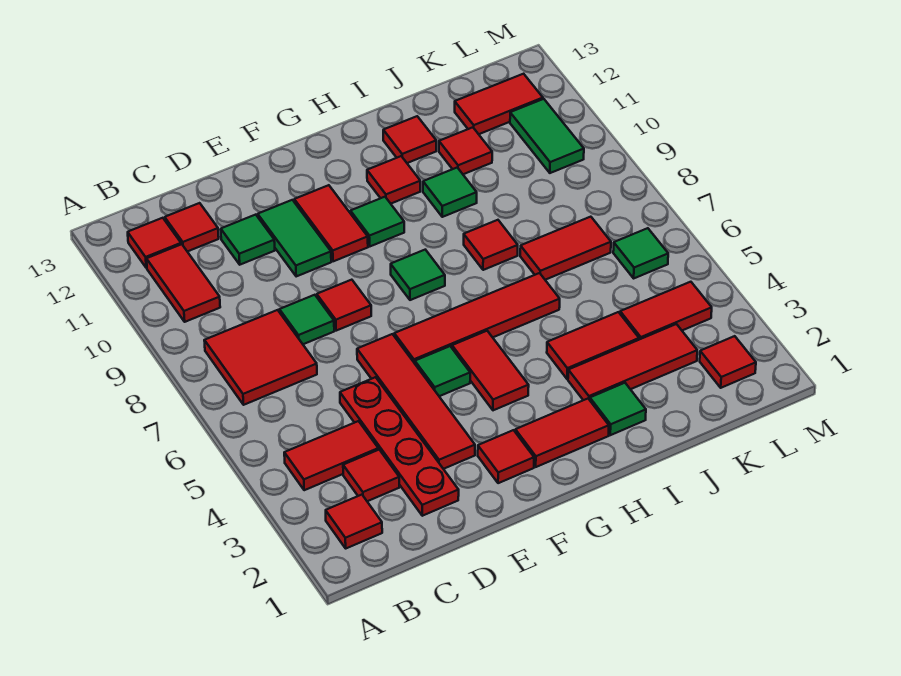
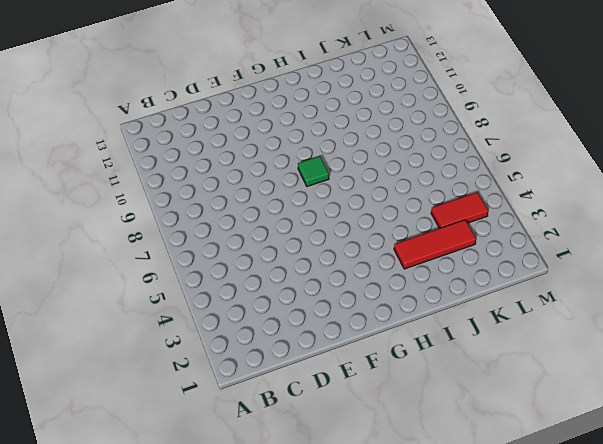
none -> red tile B2 level 1
none -> red tile B4:C4 level 1
none -> red tile B7:C8 level 1
none -> red tile B10:B11 level 1

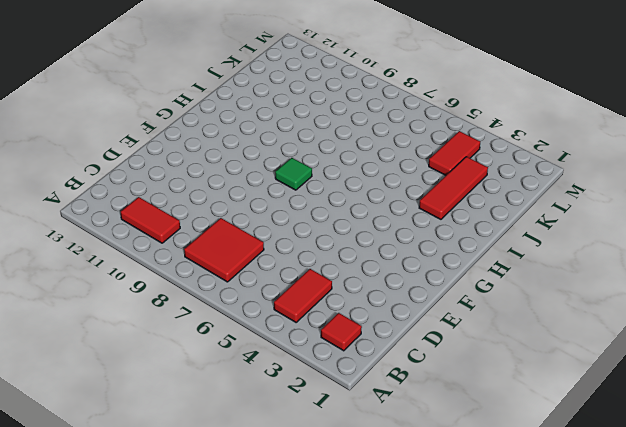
none -> red tile B12 level 1
none -> red tile C3 level 1
none -> red tile C12 level 1
none -> red plate D2:D5 level 1

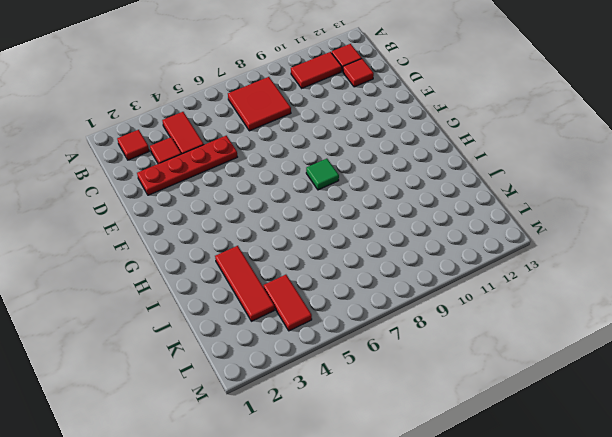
none -> green tile D8 level 1
none -> green tile D11 level 1
none -> red tile E3:E6 level 1
none -> red tile E8 level 1

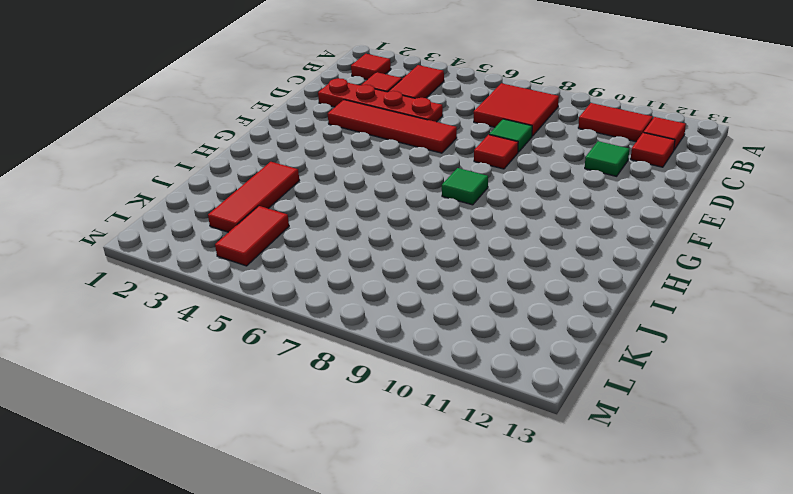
none -> green tile E10:E11 level 1
none -> red tile F2 level 1
none -> green tile F5 level 1
none -> red tile F6:I6 level 1

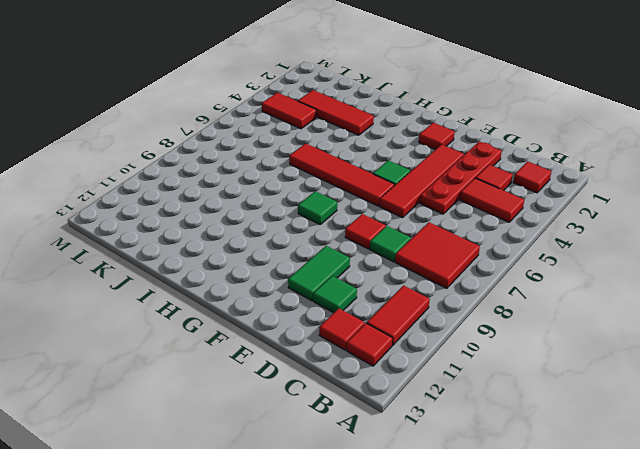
none -> red tile F10:F11 level 1
none -> red tile G2:H2 level 1
none -> red tile G4:G5 level 1
none -> green tile G10 level 1

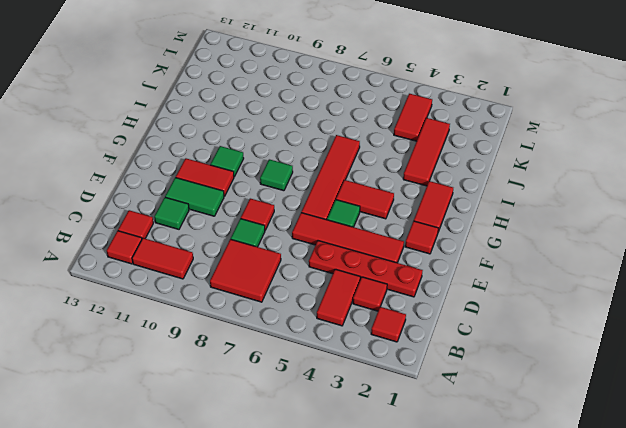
none -> red tile H11 level 1
none -> green tile I2 level 1
none -> red tile I4:J4 level 1
none -> red tile I8 level 1

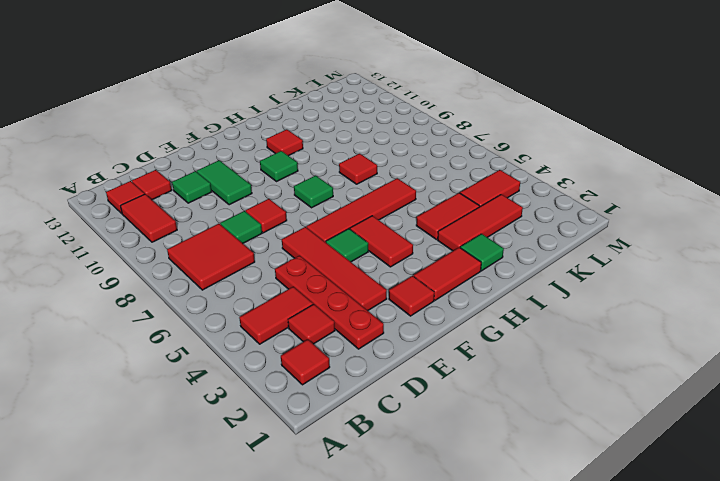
none -> red tile F10:F11 level 1
none -> green tile I10 level 1
none -> red tile I12 level 1
none -> red tile J7:K7 level 1

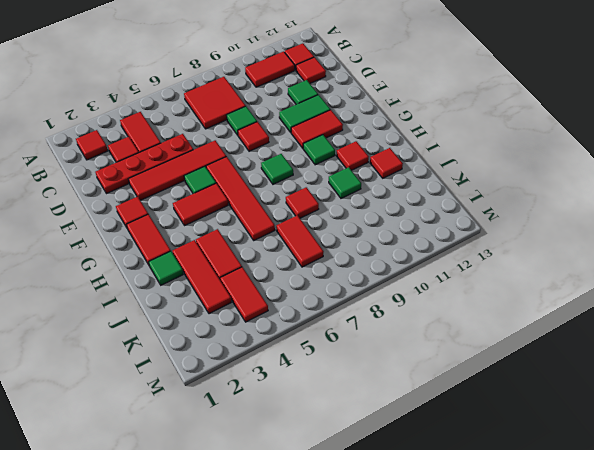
none -> red tile J11 level 1
none -> red tile K12:L12 level 1
none -> red tile L2 level 1
none -> green tile L6 level 1

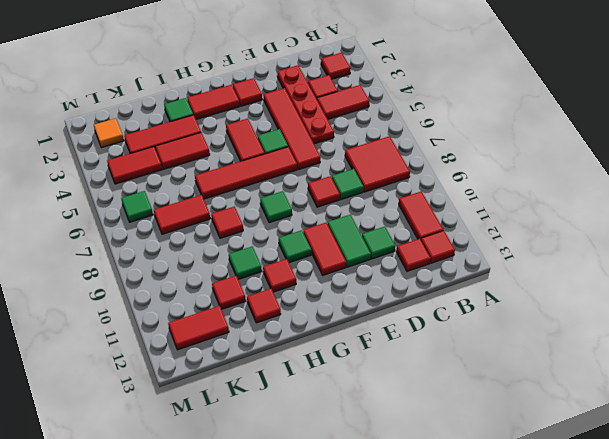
orange tile L2 level 1 -> red tile L2 level 1
none -> green tile L10:L11 level 1

